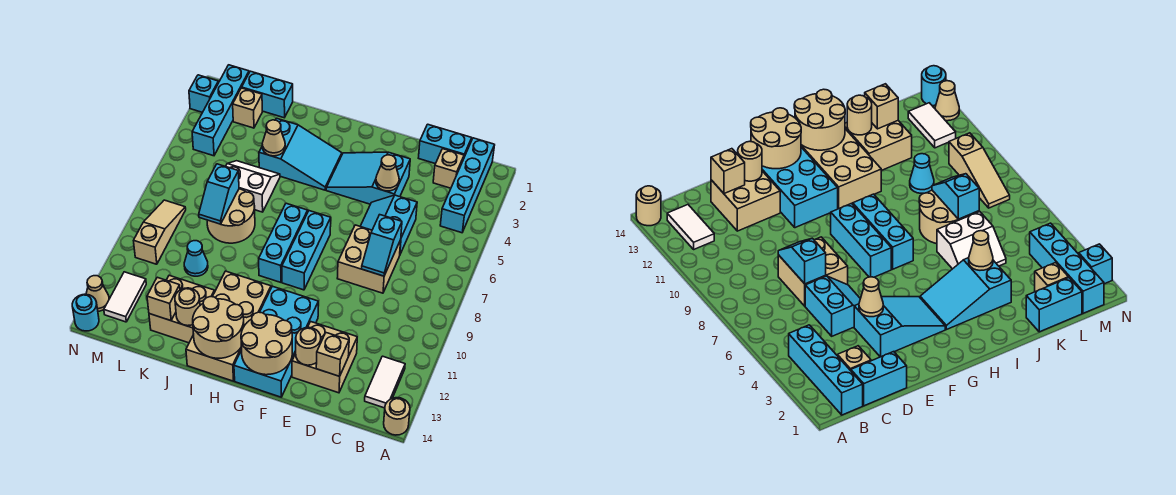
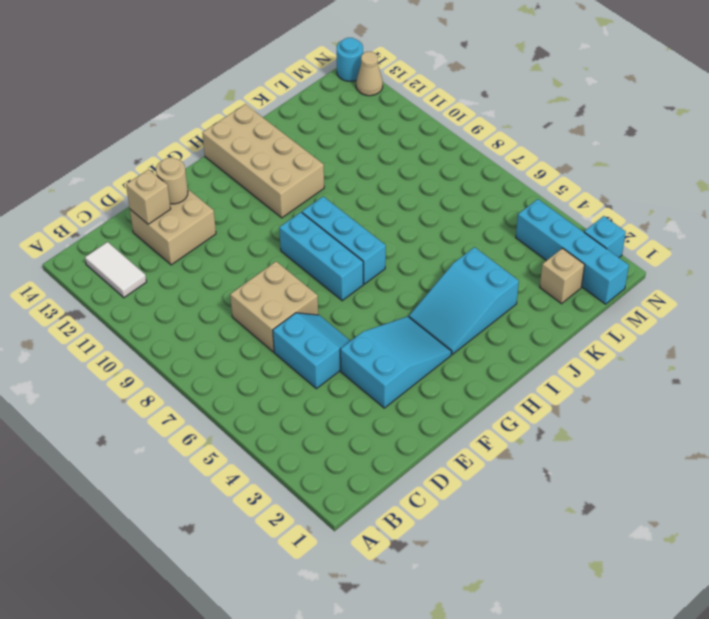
none -> tan round brick A14 level 1
none -> cyan brick B1:B4 level 1
none -> cyan brick C1:D1 level 1
none -> tan brick C2 level 1

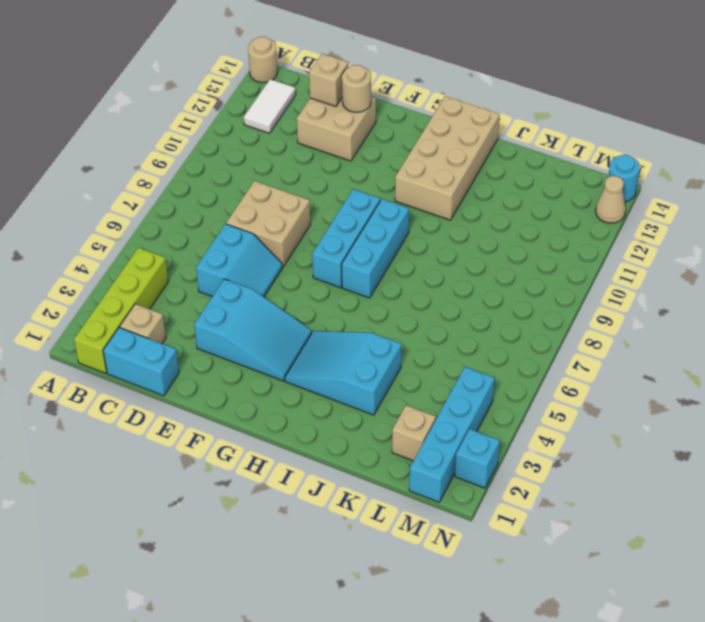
lime brick B1:B4 level 1 -> cyan brick B1:B4 level 1
none -> cyan brick F11:G14 level 1
none -> white slope J5:K6 level 1 top 6
none -> tan round brick J7:K8 level 1
none -> tan brick J12:K13 level 1

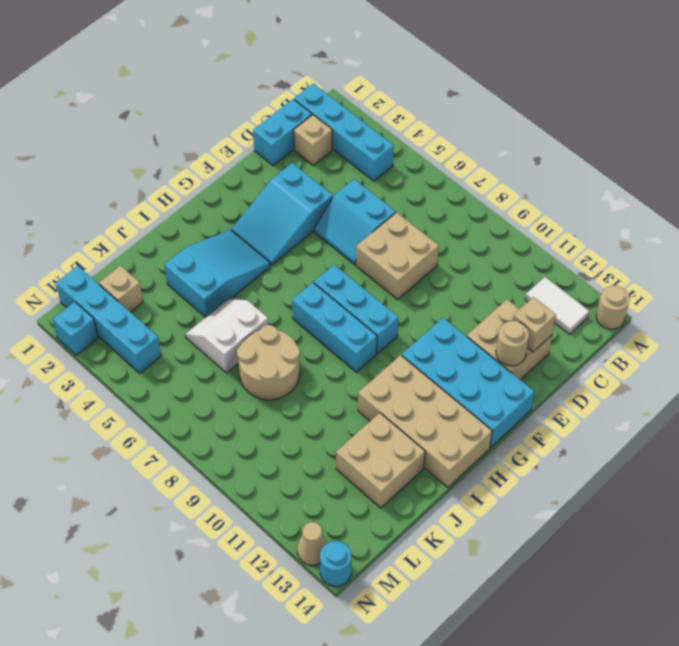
none -> cyan brick K1:L1 level 1
none -> cyan cone K10 level 1
none -> tan slope M8:M10 level 1 top 10
none -> white tile M12:M13 level 1

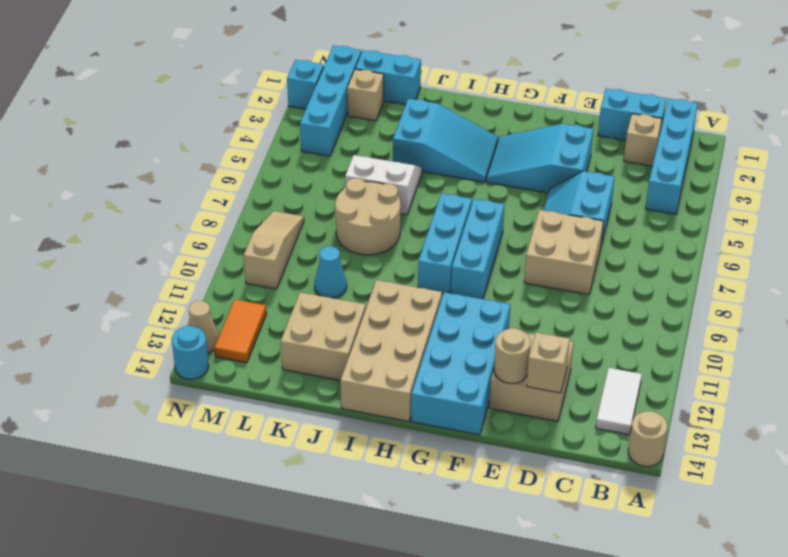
orange tile M12:M13 level 1 -> white tile M12:M13 level 1
none -> cyan slope D7:D8 level 2 top 7
none -> tan cone E4 level 2
none -> tan round brick F13:G14 level 2
none -> tan round brick H13:I14 level 2

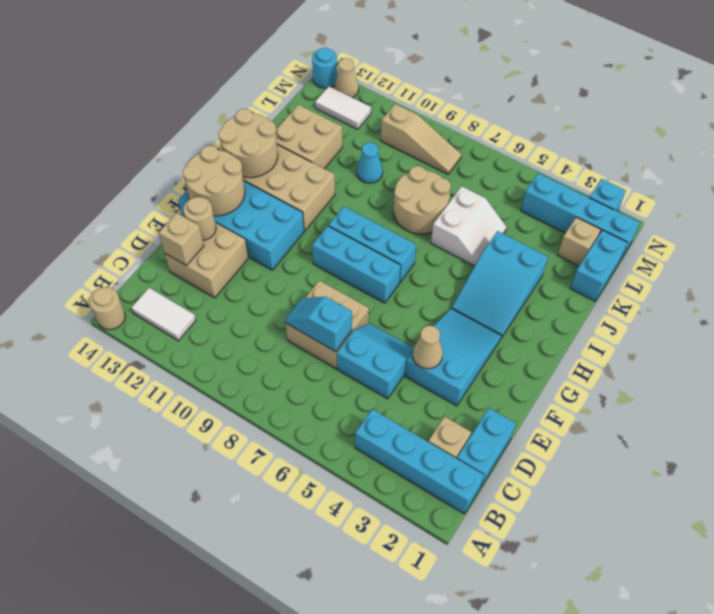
none -> tan cone J4 level 2
none -> tan round brick J13 level 2
none -> cyan slope K7:K8 level 2 top 7
none -> tan brick K13 level 2

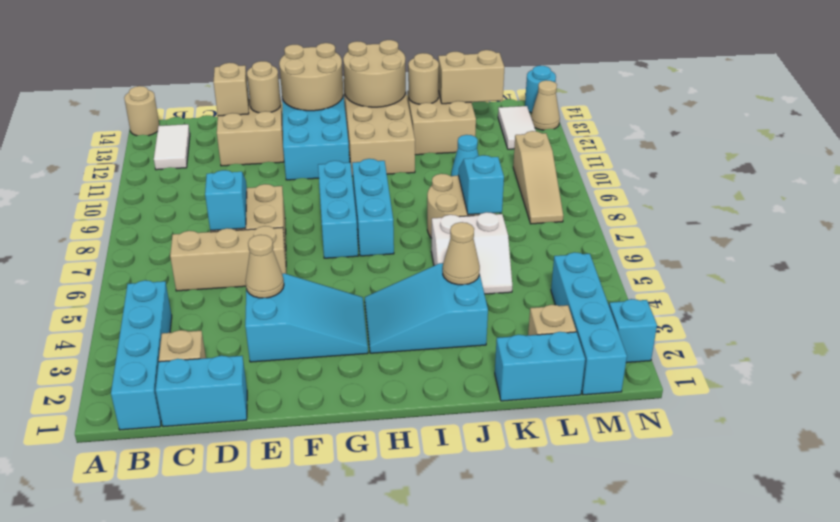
tan brick C6:E6 level 1 -> cyan slope D5:E6 level 1 top D
tan brick K13:L13 level 2 -> tan brick K13 level 2

